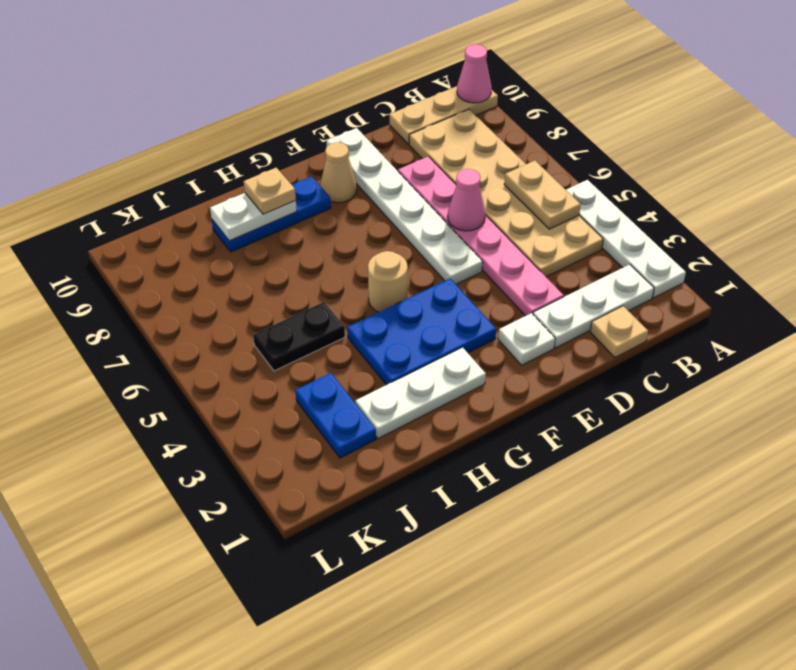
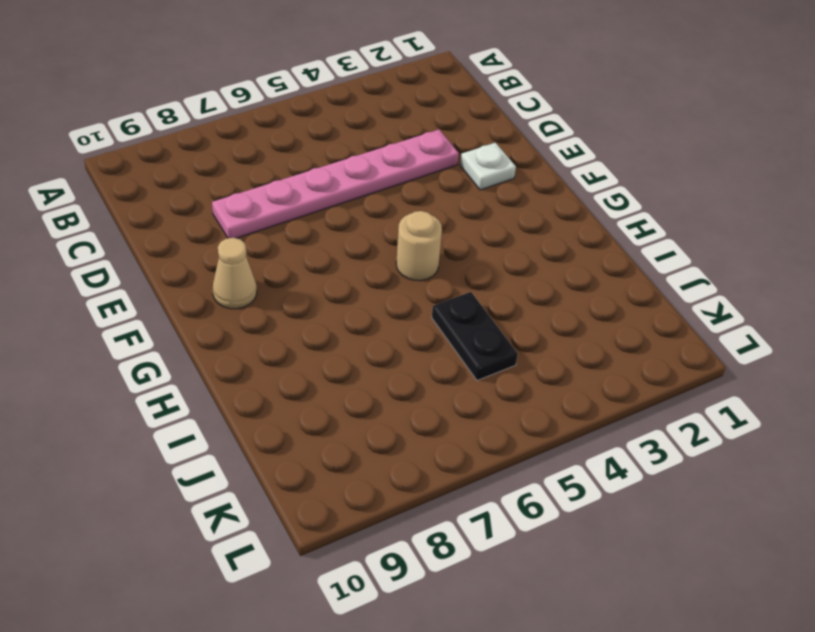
none -> white plate A2:A5 level 1
none -> tan plate A10:C10 level 1
none -> white plate B2:D2 level 1

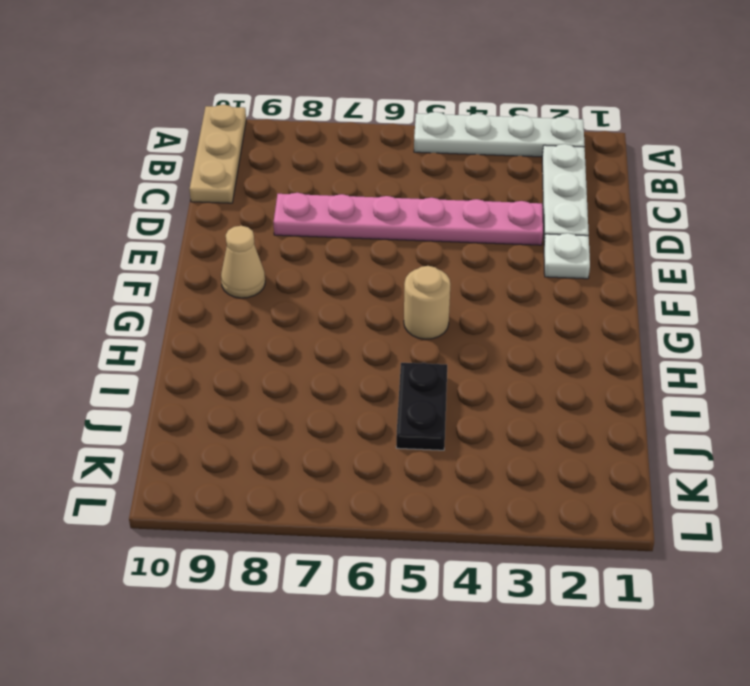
none -> tan plate B4:C9 level 1
none -> tan plate C1 level 1
none -> white plate E5:E10 level 1

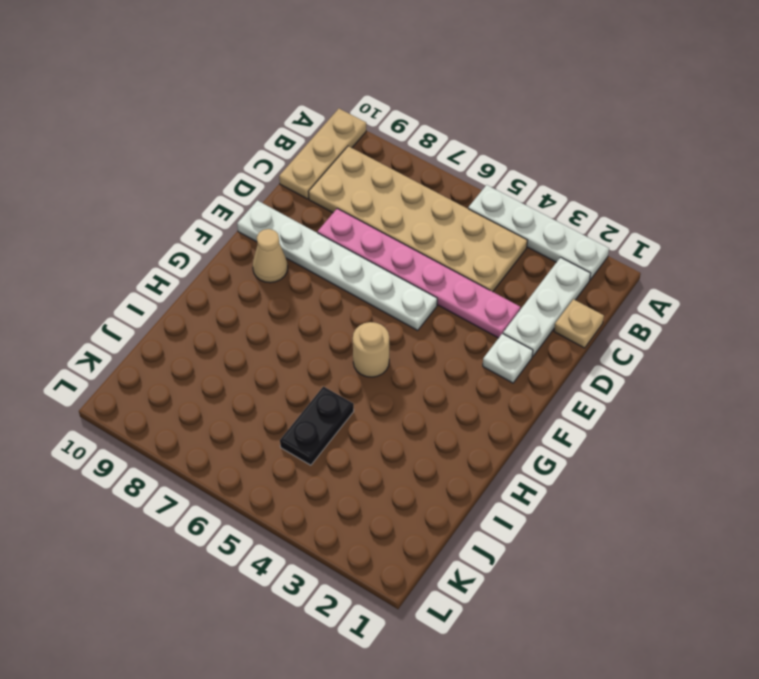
none -> blue plate F3:H4 level 1
none -> white plate G2:I2 level 1
none -> blue plate G9:I9 level 1

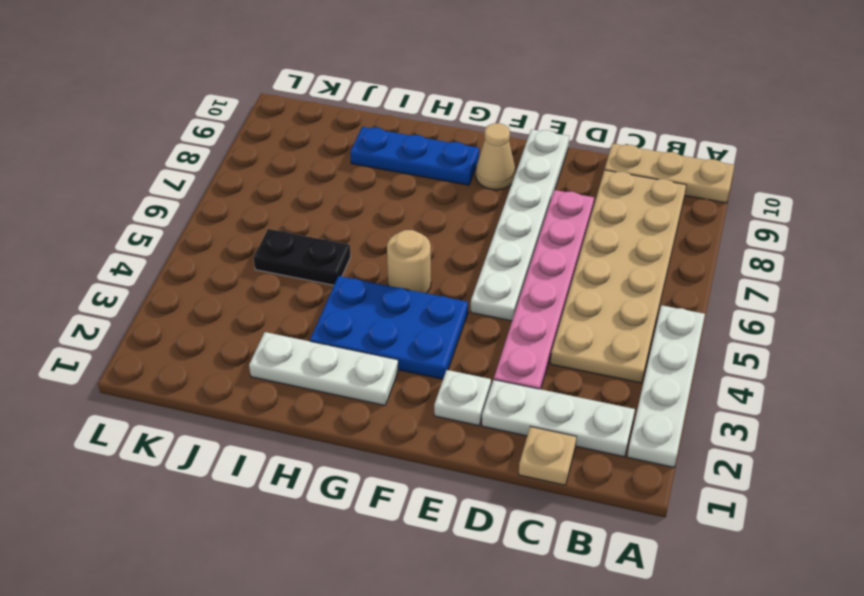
none -> blue plate J2:J3 level 1
none -> pink cone A10 level 2
none -> tan plate B5:B6 level 2

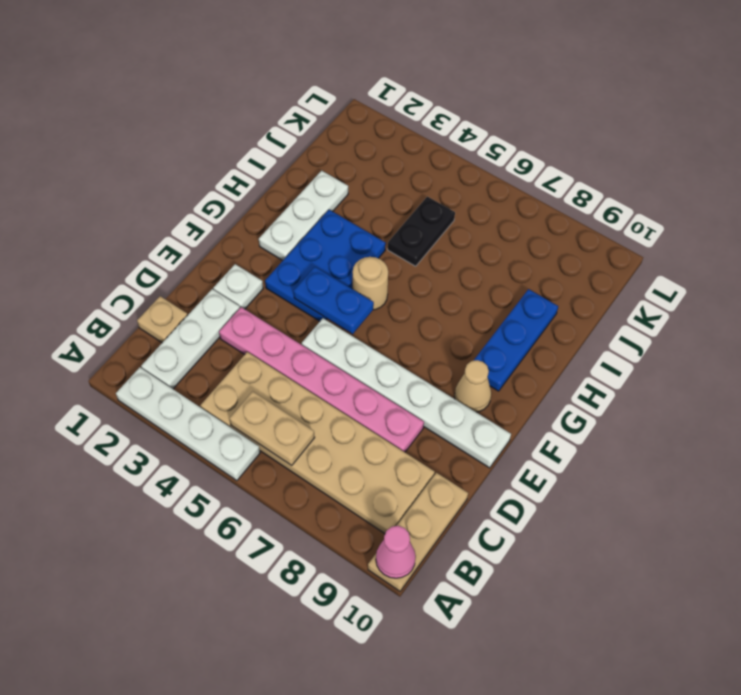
blue plate F4:F5 level 2 -> blue plate J2:J3 level 1
none -> pink cone D6 level 2
none -> white plate H9:I9 level 2
none -> tan plate H9 level 3

